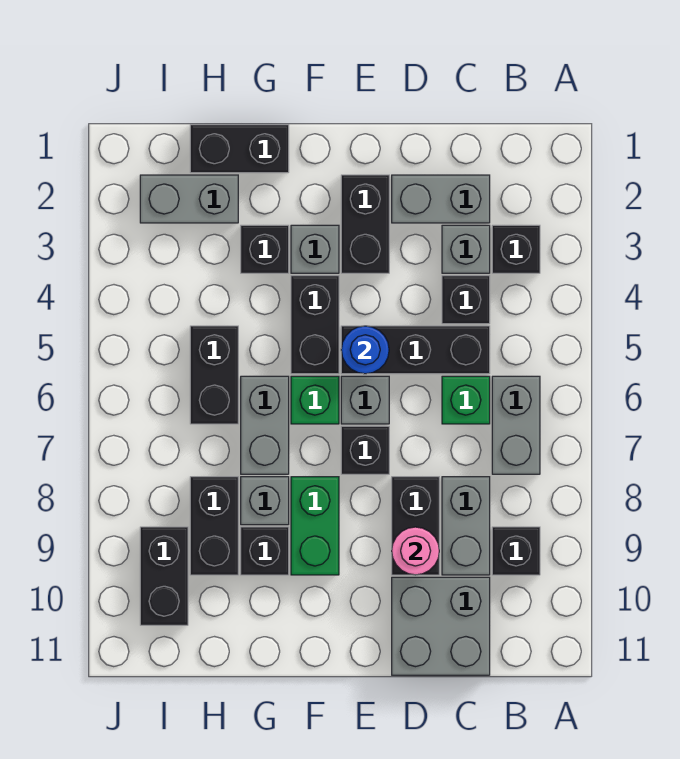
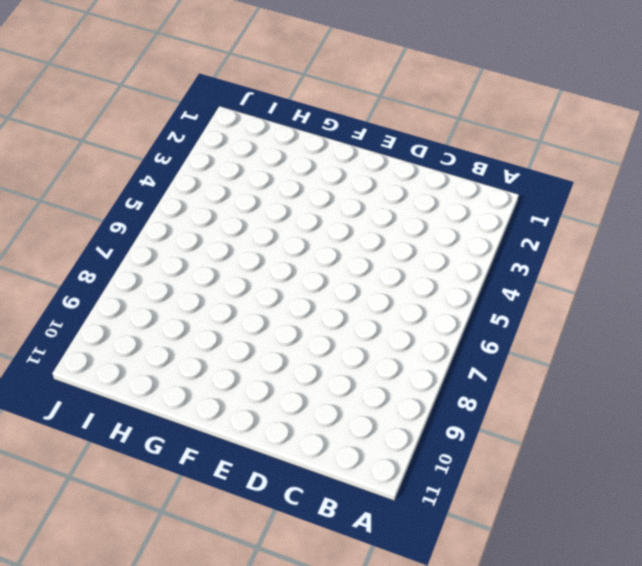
none -> black brick B3 level 1
none -> grey brick B6:B7 level 1
none -> black brick B9 level 1

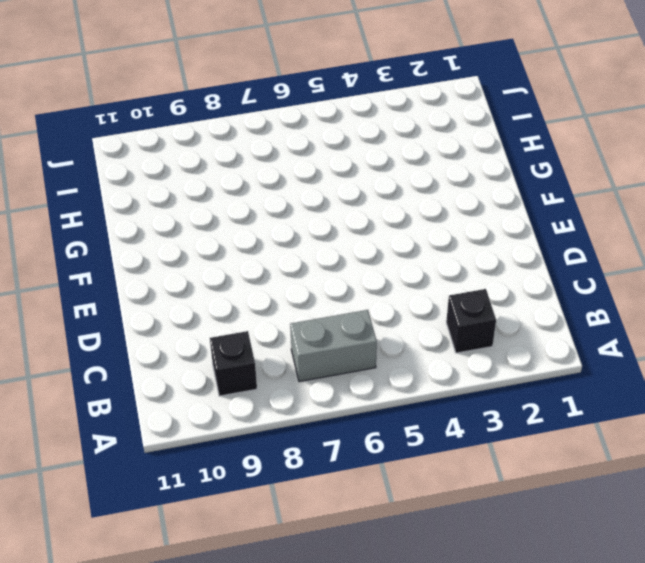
none -> grey brick C2:D2 level 1
none -> grey brick C3 level 1
none -> black brick C4 level 1

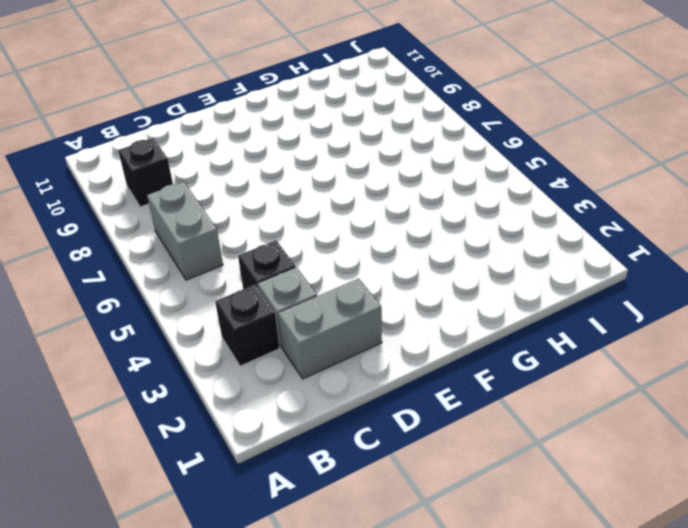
none -> black brick C5:E5 level 1
none -> green brick C6 level 1
none -> grey brick C8:C9 level 1

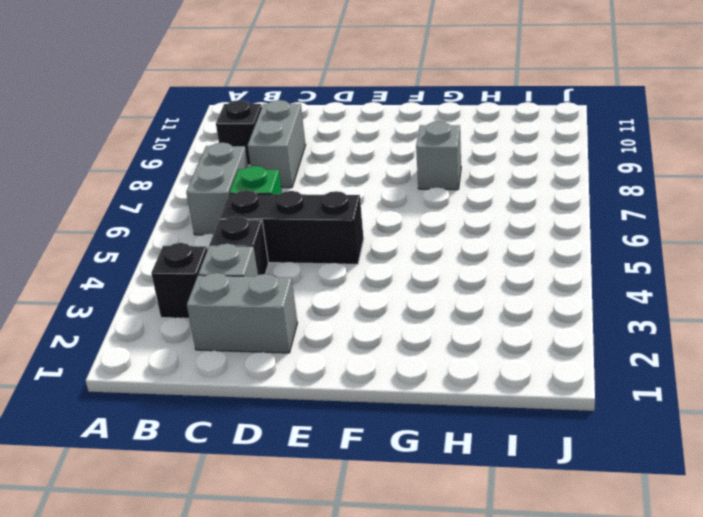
none -> grey brick C10:D11 level 1
none -> black brick D8:D9 level 1
none -> black brick E2:E3 level 1

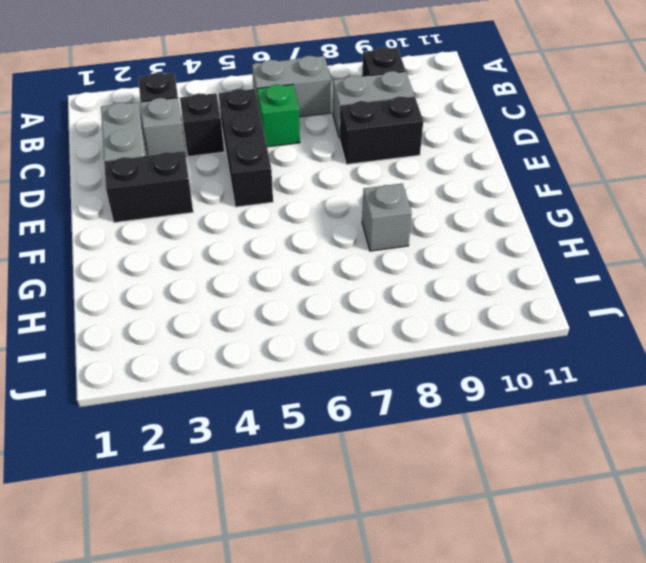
none -> grey brick C10:D11 level 1
none -> grey brick E6 level 1
none -> black brick E7 level 1

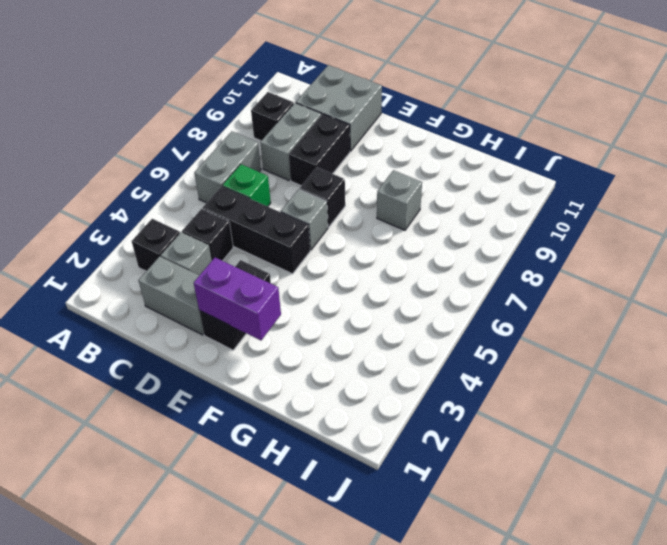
purple brick E2:F2 level 2 -> none
none -> grey brick F3 level 1
none -> black brick F4:F5 level 1
none -> green brick F6 level 1

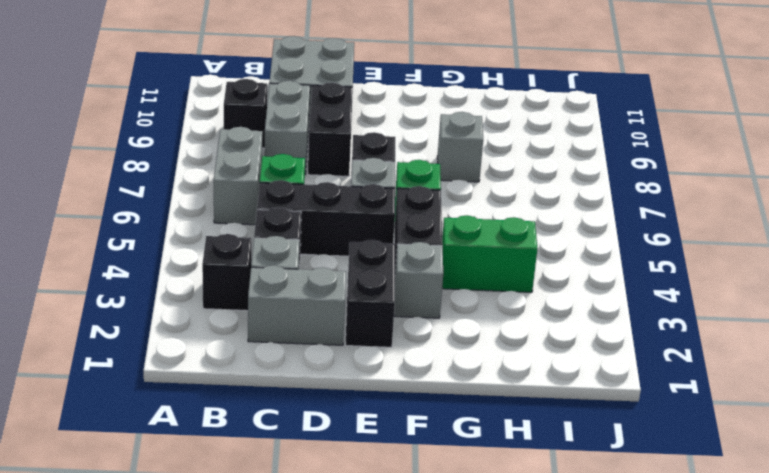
green brick G4:H4 level 1 -> green brick F8:F9 level 1
none -> black brick G1:H1 level 1
none -> black brick G3 level 1
none -> grey brick G6:G7 level 1

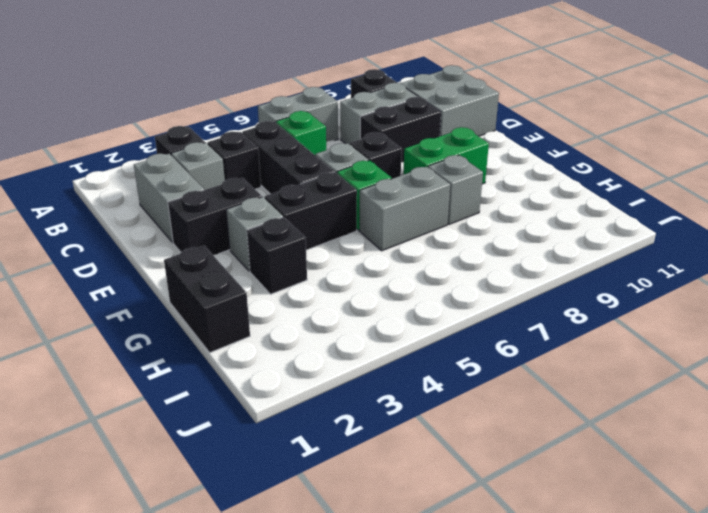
none -> black brick G9 level 1
none -> grey brick H2:I2 level 1
none -> black brick H5:H6 level 1

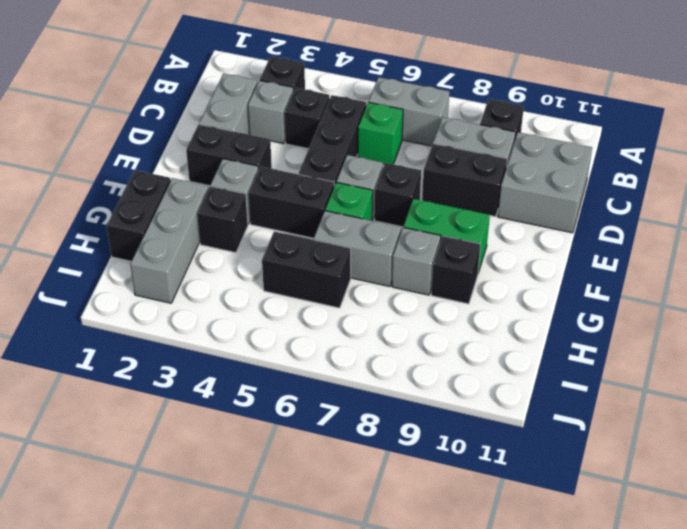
grey brick G2:I2 level 1 -> grey brick H2:I2 level 1
none -> black brick H8:H9 level 1
none -> black brick I9:I10 level 1
none -> pink round brick D9 level 2

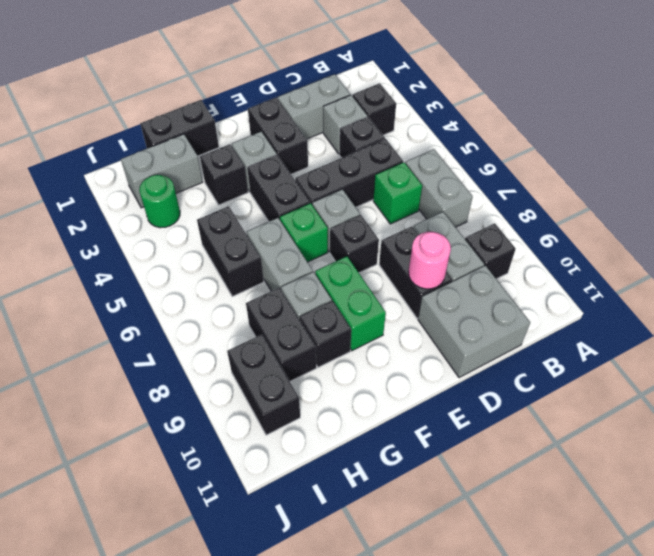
green round brick I3 level 1 -> none
none -> blue round brick E5 level 2

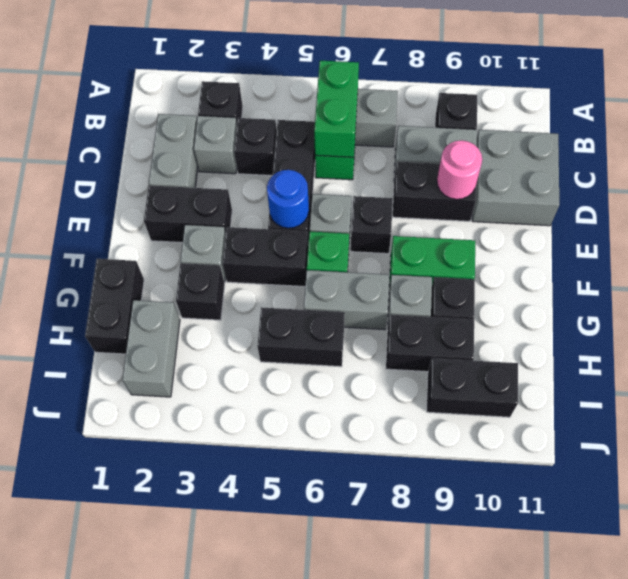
green brick B6:C6 level 2 -> none

